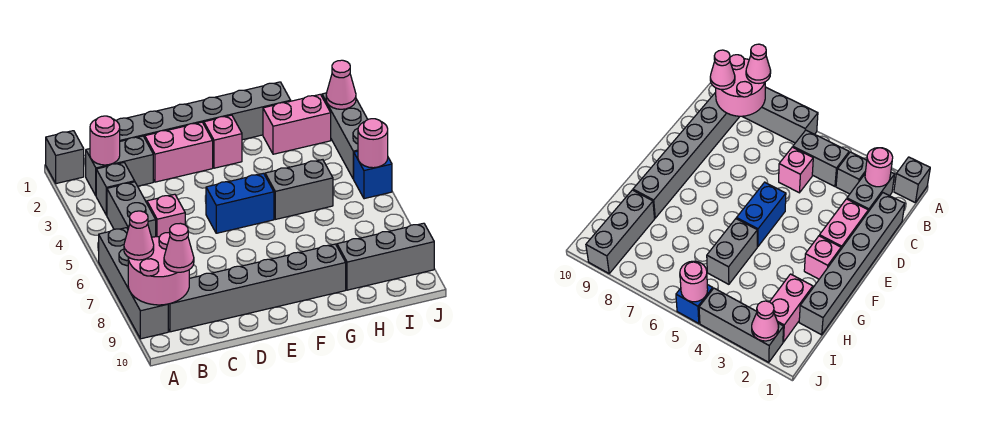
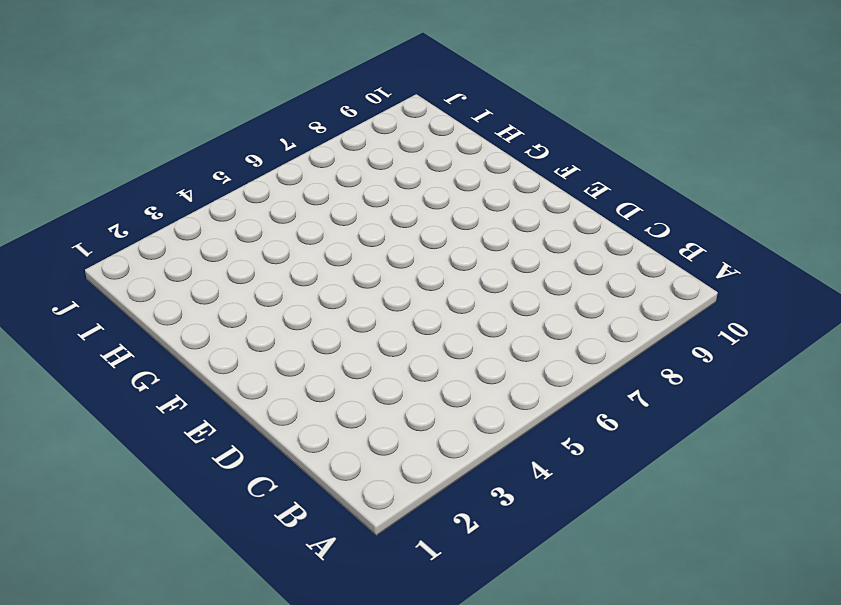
none -> grey brick A1 level 1
none -> grey brick A6:A9 level 1
none -> grey brick B2:C2 level 1

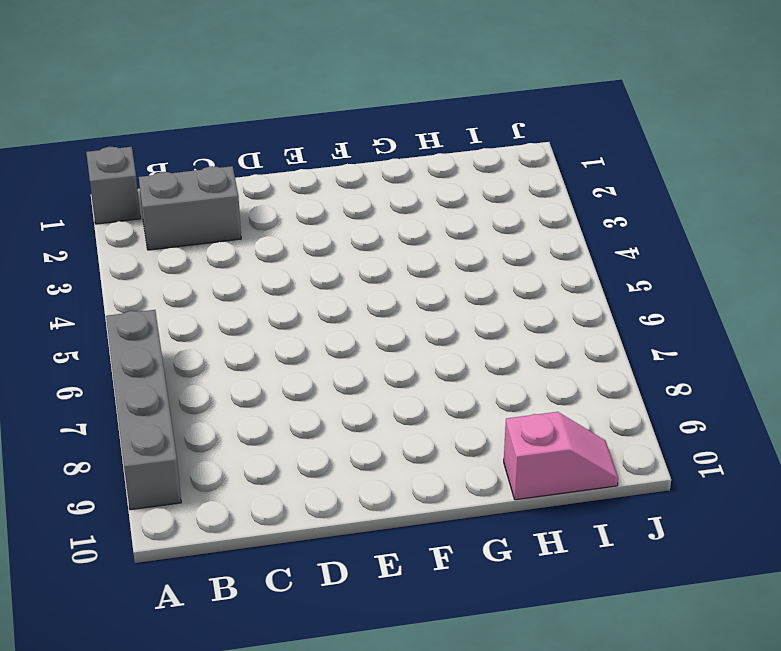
pink slope H10:I10 level 1 top H -> none
none -> grey brick B3 level 1
none -> grey brick B4:B5 level 1
none -> grey brick B9:G9 level 1

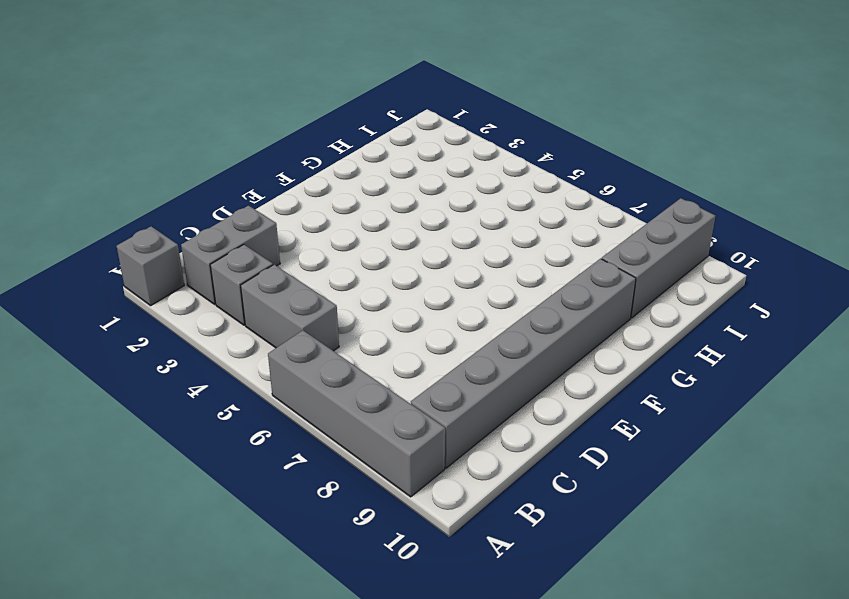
none -> grey brick C1:H1 level 1
none -> pink brick C5 level 1
none -> pink brick D2:E2 level 1

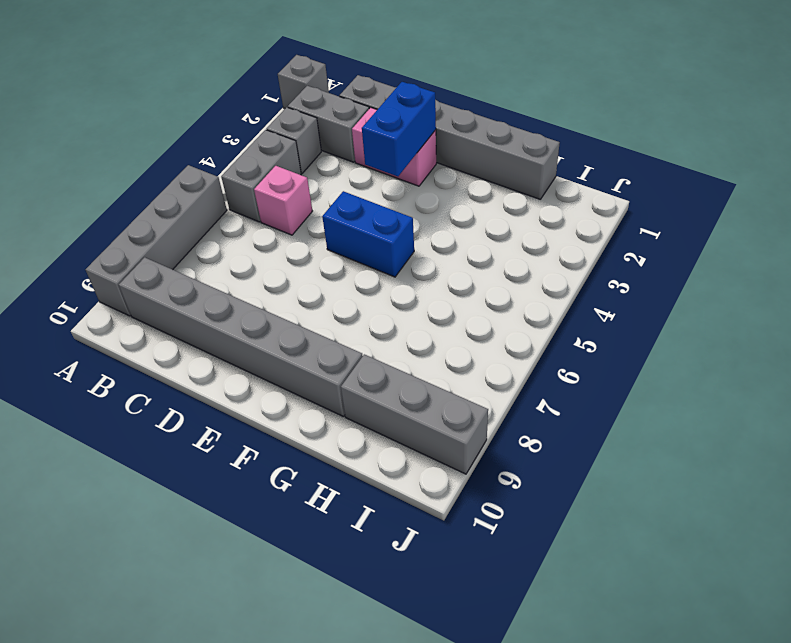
blue brick E2:E3 level 2 -> none
none -> pink brick F2 level 1
none -> grey brick G5:H5 level 1
none -> pink brick H2:I2 level 1

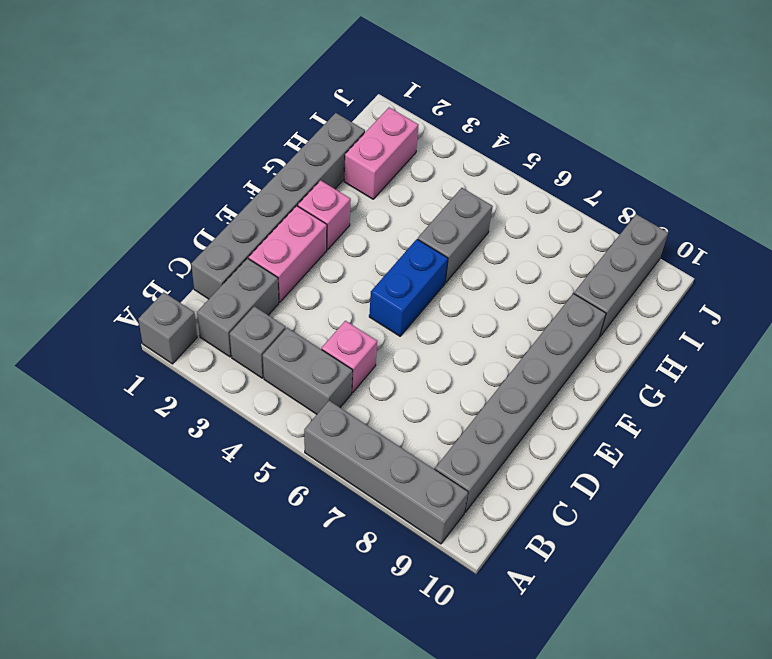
none -> grey brick J2:J4 level 1
none -> blue brick J5 level 1
none -> pink round brick A8:B9 level 2

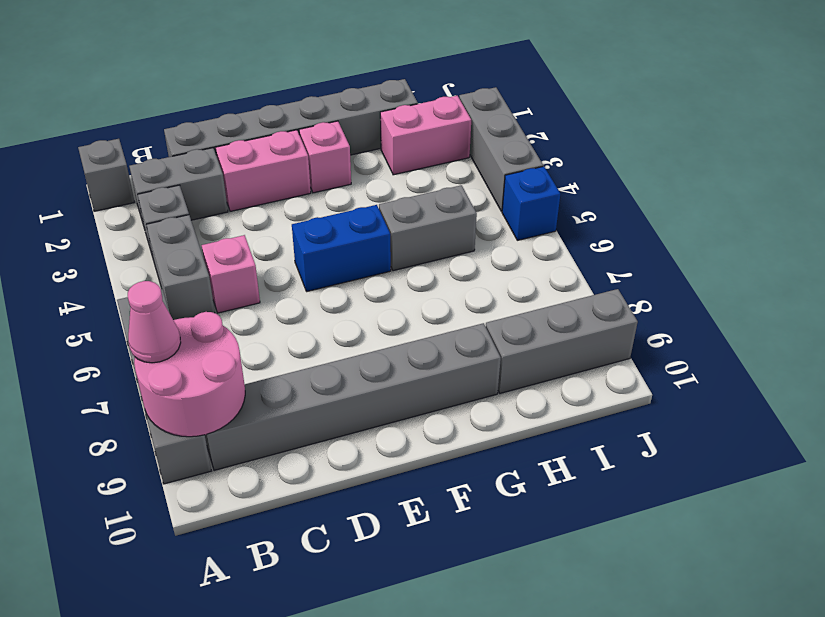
none -> pink round brick B2 level 2
none -> pink cone J2 level 2
none -> pink round brick J5 level 2

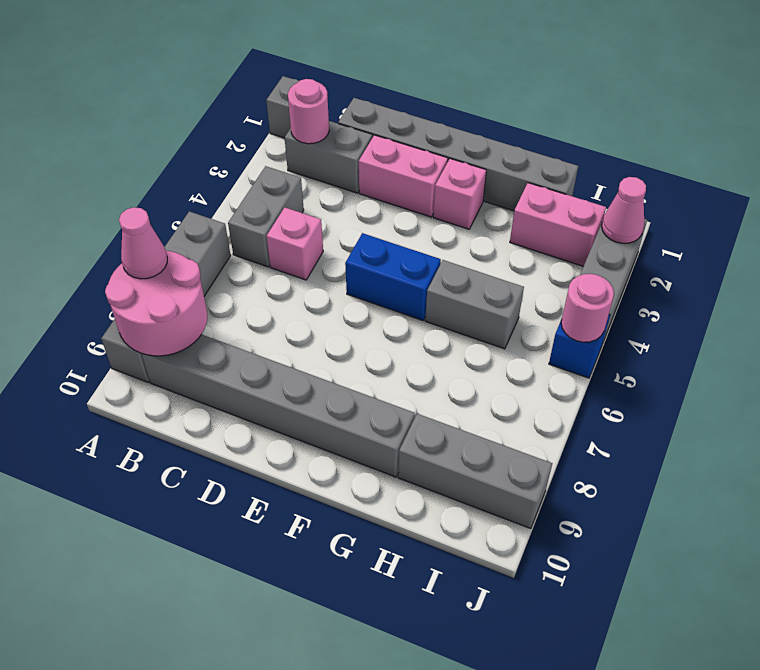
none -> grey brick B3 level 1
none -> pink cone B9 level 3

